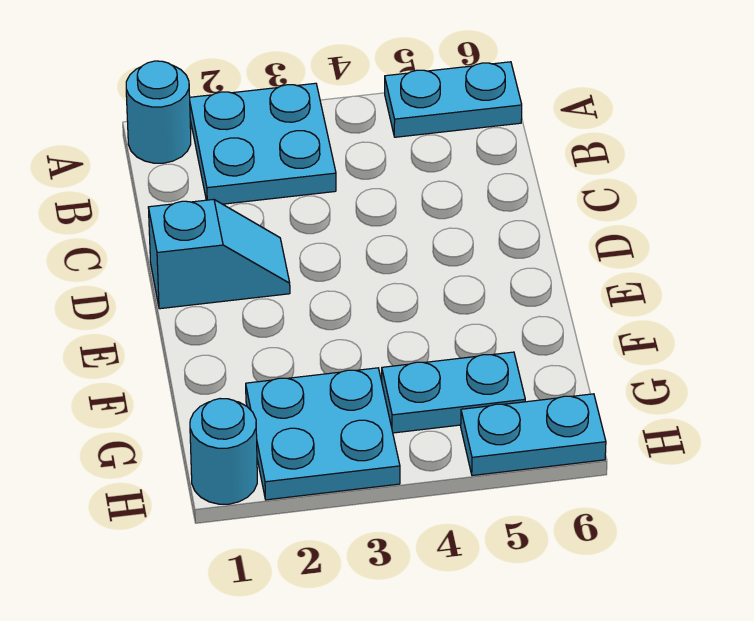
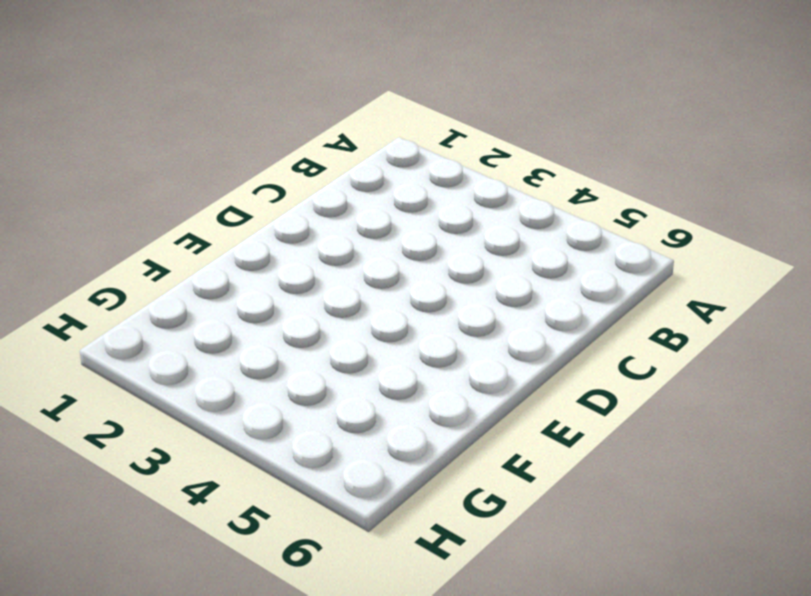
none -> cyan round brick A1 level 1
none -> cyan plate A2:B3 level 1

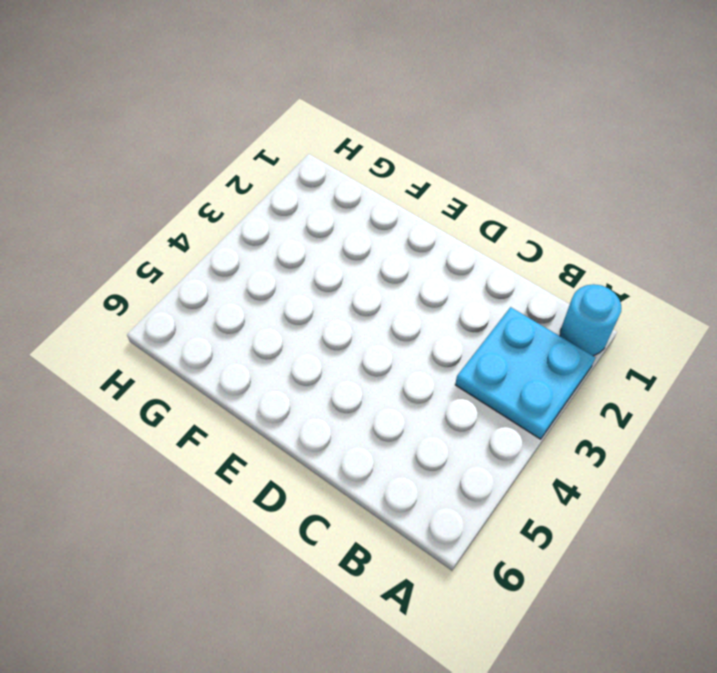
none -> cyan plate A5:A6 level 1
none -> cyan slope D1:D2 level 1 top 1

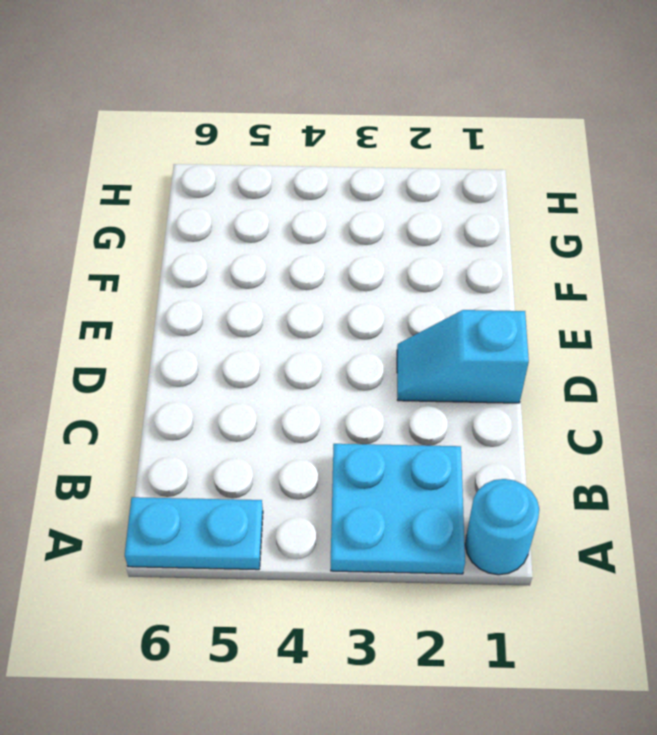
none -> cyan plate G2:H3 level 1
none -> cyan plate G4:G5 level 1

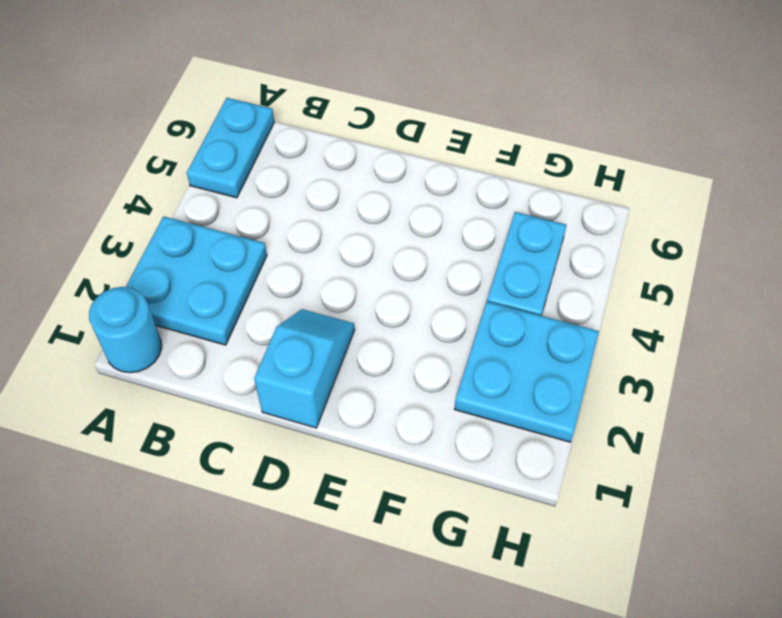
none -> cyan round brick H1 level 1
none -> cyan plate H5:H6 level 1

